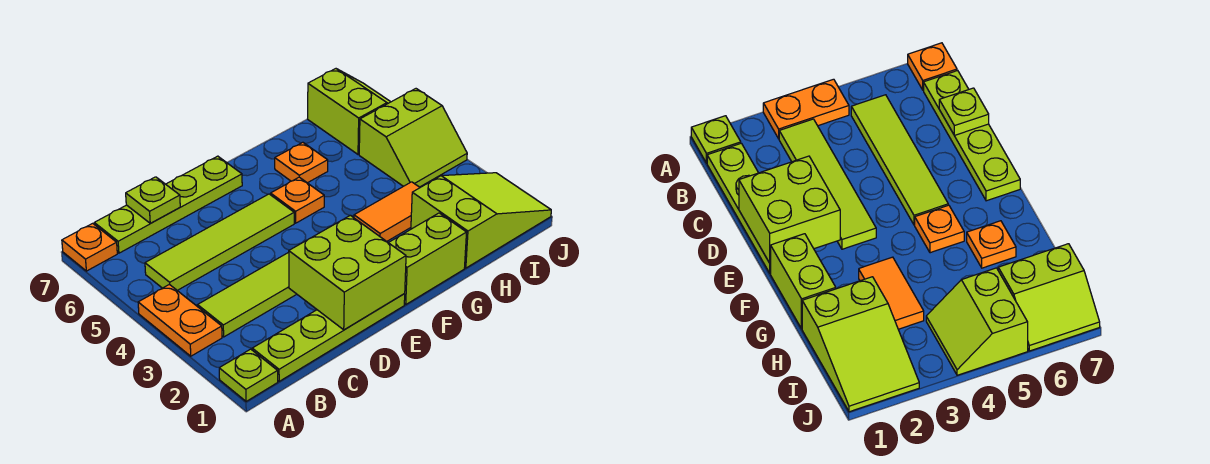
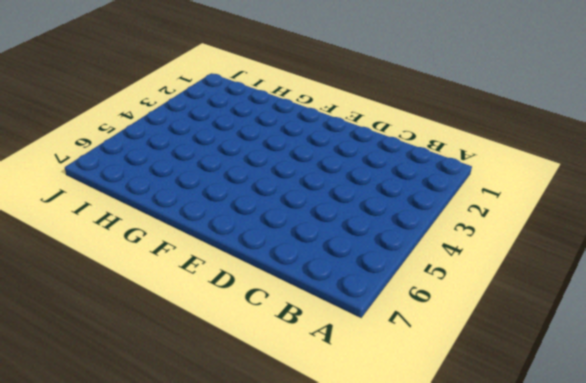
none -> lime plate A1 level 1
none -> orange plate A3:A4 level 1
none -> orange plate A7 level 1

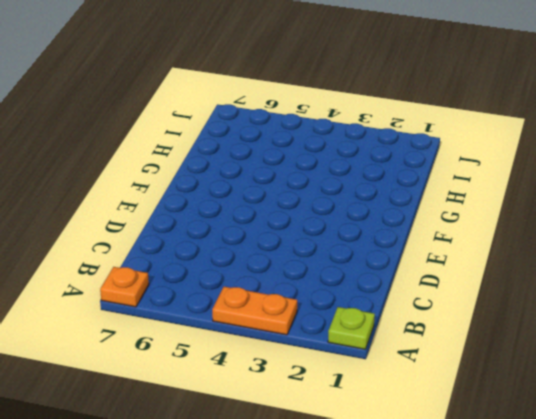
none -> lime plate B1:E1 level 1
none -> lime tile B3:E3 level 1
none -> lime tile B5:E5 level 1

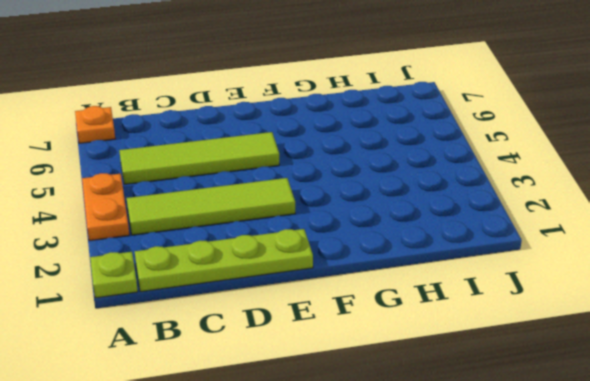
none -> lime plate B7:E7 level 1
none -> lime brick F1:G1 level 1
none -> orange plate F5 level 1

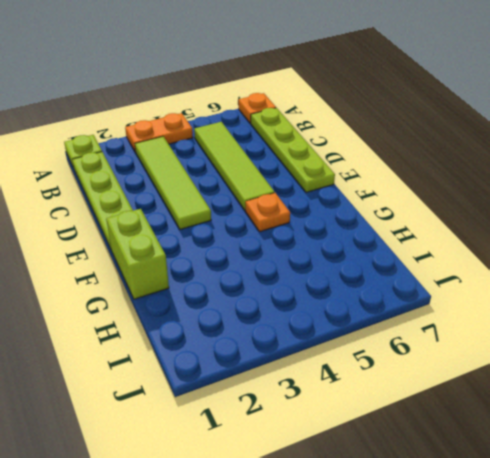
none -> orange tile G3:H3 level 1
none -> orange plate G6 level 1
none -> lime slope H1:J2 level 1 top H

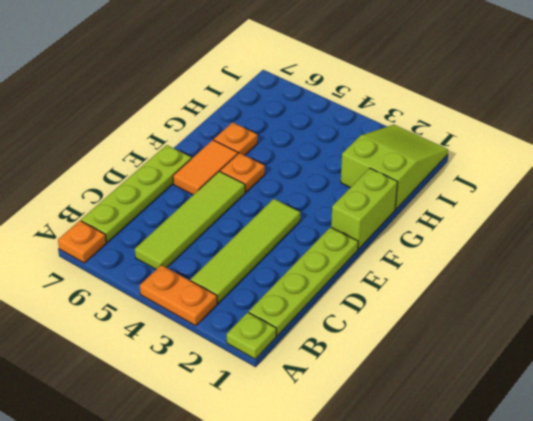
orange tile E6:F6 level 1 -> orange tile G3:H3 level 1
none -> lime slope I4:J5 level 1 top 5
none -> lime slope I6:J7 level 1 top I
none -> lime plate C7 level 2

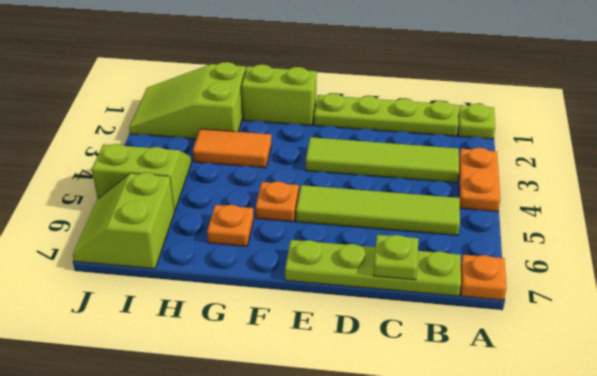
none -> lime brick D1:E2 level 2

